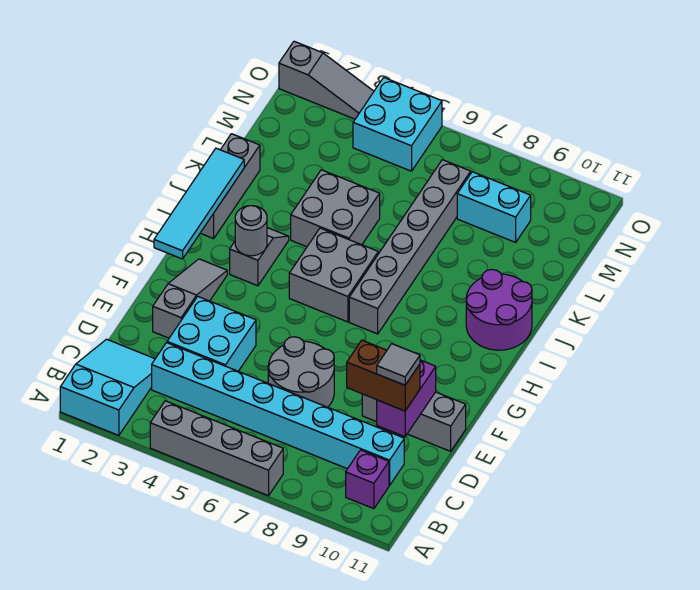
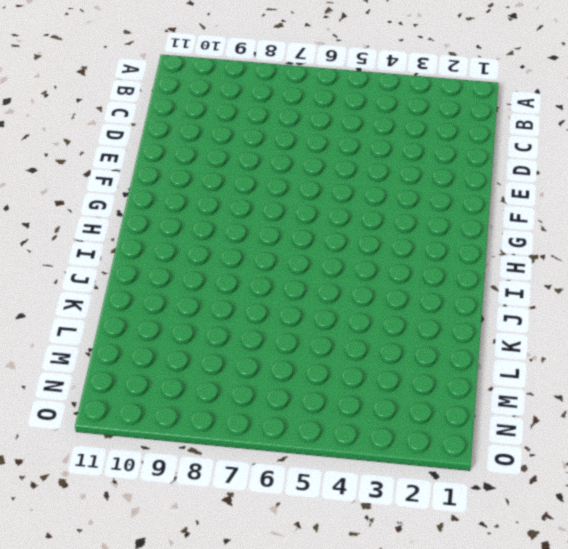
none -> cyan slope A1:C2 level 1 top A
none -> grey brick A4:A7 level 1
none -> purple brick B10 level 1

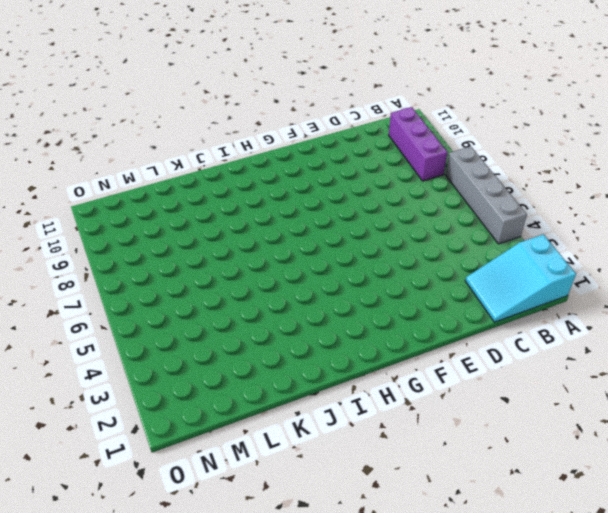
purple brick B8:B10 level 1 -> purple brick B10 level 1
none -> cyan brick C3:C10 level 1
none -> cyan brick D3:E4 level 1
none -> grey round brick D6:E7 level 1

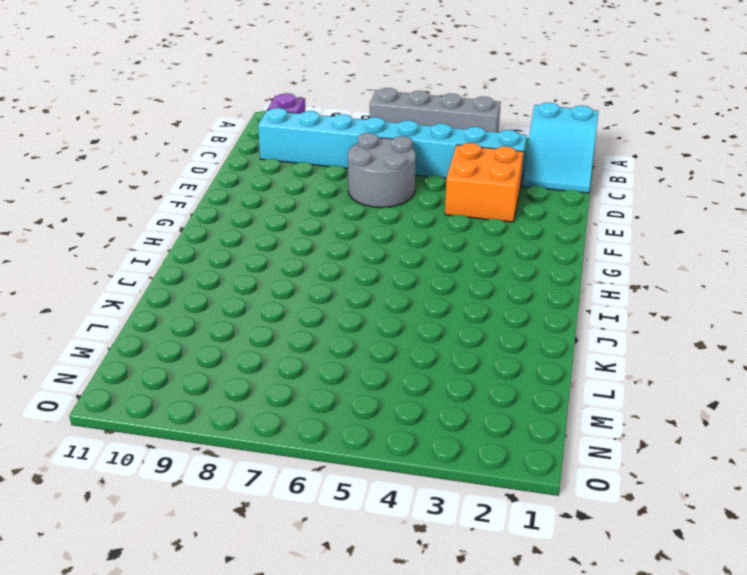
orange brick D3:E4 level 1 -> cyan brick D3:E4 level 1
none -> grey slope E2:G2 level 1 top E
none -> grey brick E9:E11 level 1
none -> grey slope H3:I3 level 1 top H

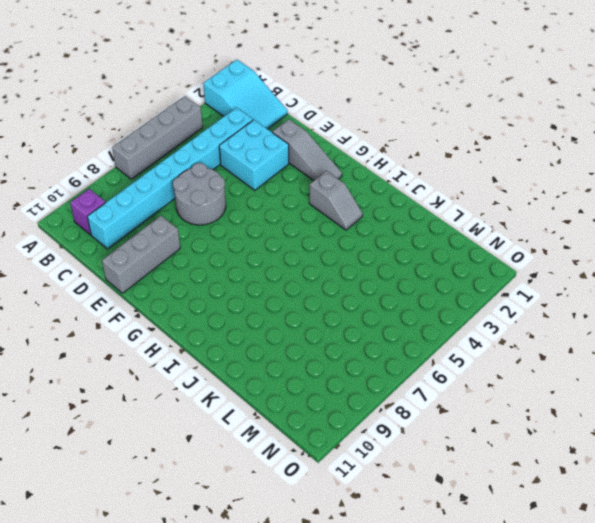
none -> grey brick H5:I6 level 1
none -> grey brick H7:M7 level 1
none -> grey brick I1:K1 level 1

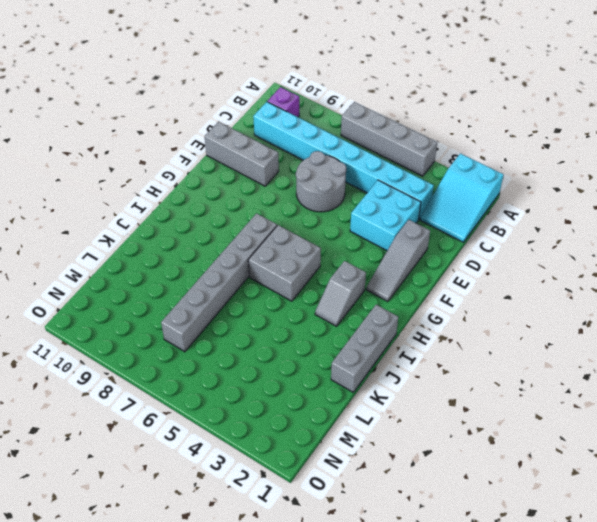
none -> purple round brick I10:J11 level 1
none -> grey brick J4:K5 level 1
none -> cyan brick M8:M9 level 1

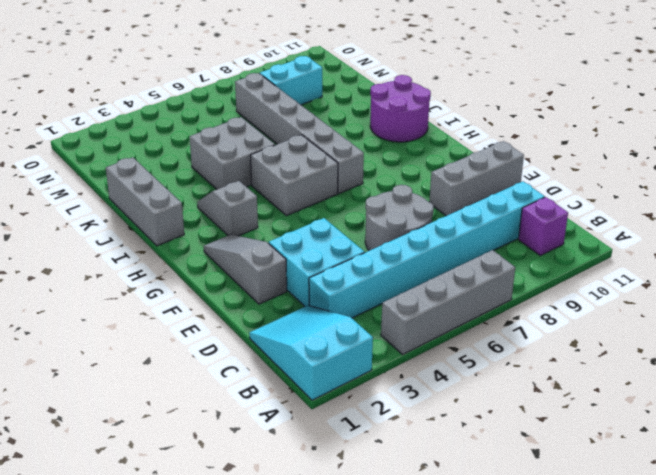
none -> cyan brick N4:O5 level 1
none -> grey slope O1:O3 level 1 top 1
none -> purple brick D10:E10 level 2

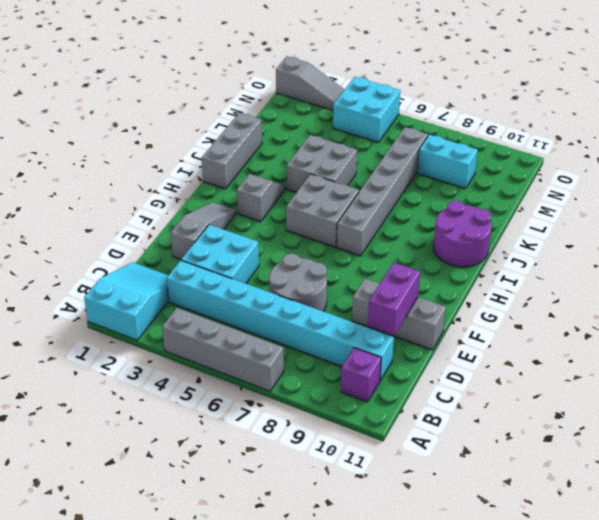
none -> cyan tile G1:J1 level 2
none -> grey round brick H3 level 2
none -> brown brick D9:D10 level 3

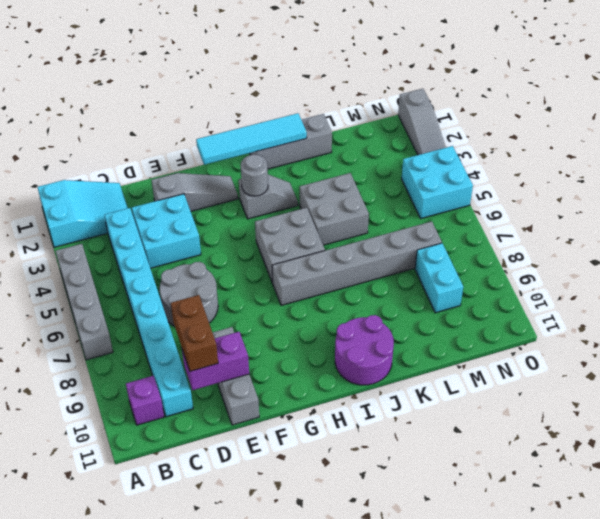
none -> grey tile D10 level 4

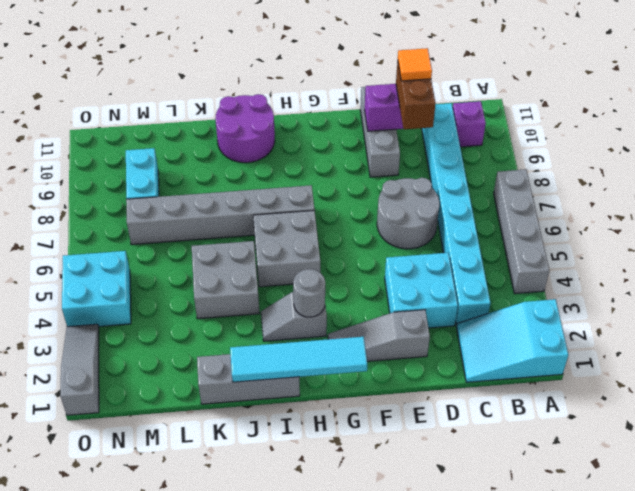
orange tile D10 level 4 -> grey tile D10 level 4

